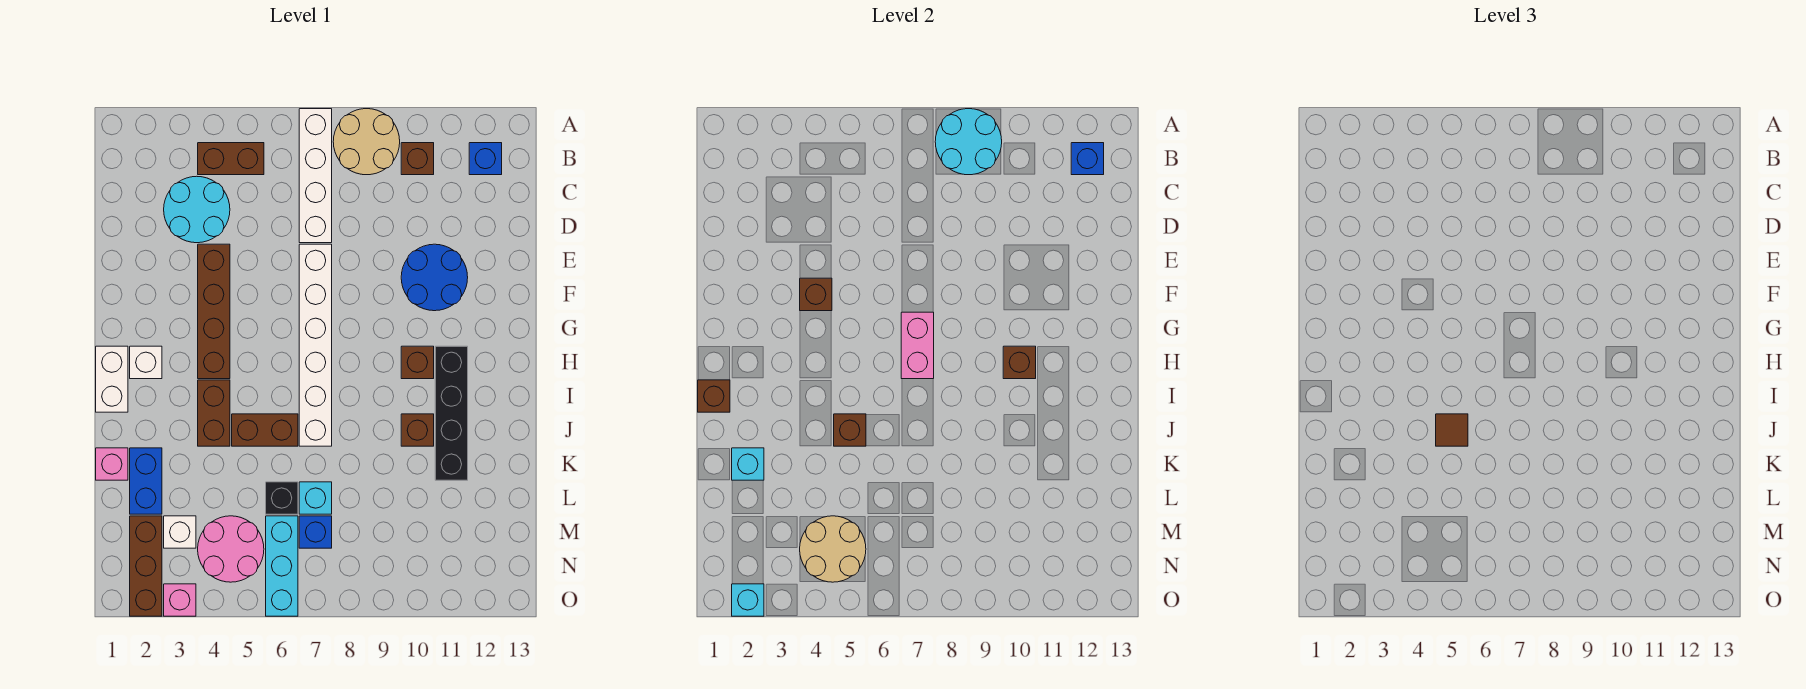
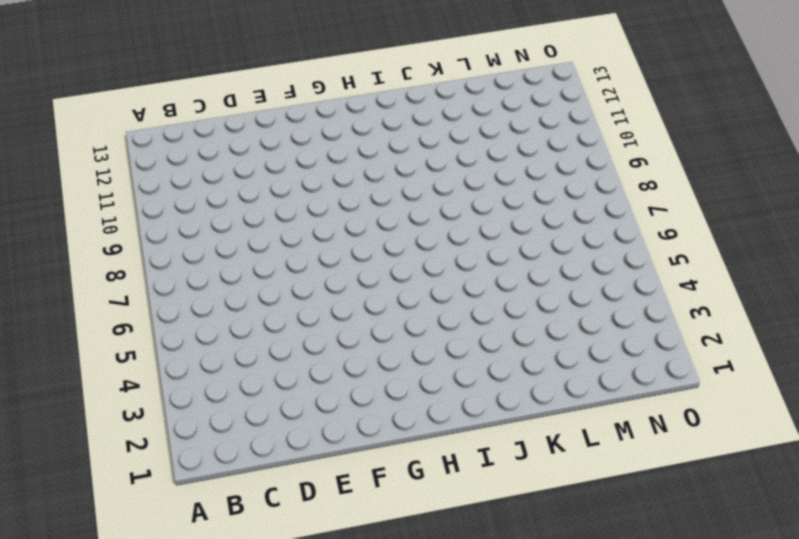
none -> white brick A7:D7 level 1
none -> tan round brick A8:B9 level 1
none -> brown brick B4:B5 level 1
none -> brown brick B10 level 1

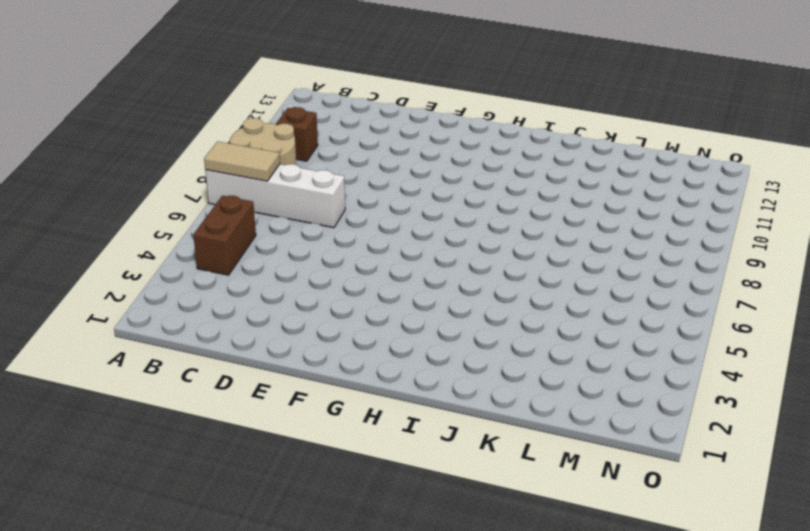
tan tile A7:B7 level 2 -> none
none -> blue brick B12 level 1
none -> cyan round brick C3:D4 level 1
none -> brown brick E4:H4 level 1
none -> white brick E7:J7 level 1

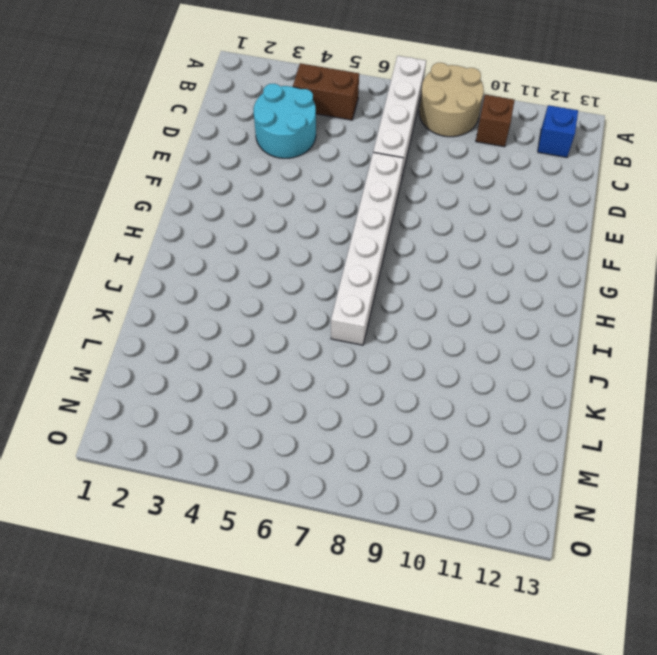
none -> brown brick E4:H4 level 1
none -> blue round brick E10:F11 level 1
none -> white brick H1:I1 level 1
none -> white brick H2 level 1

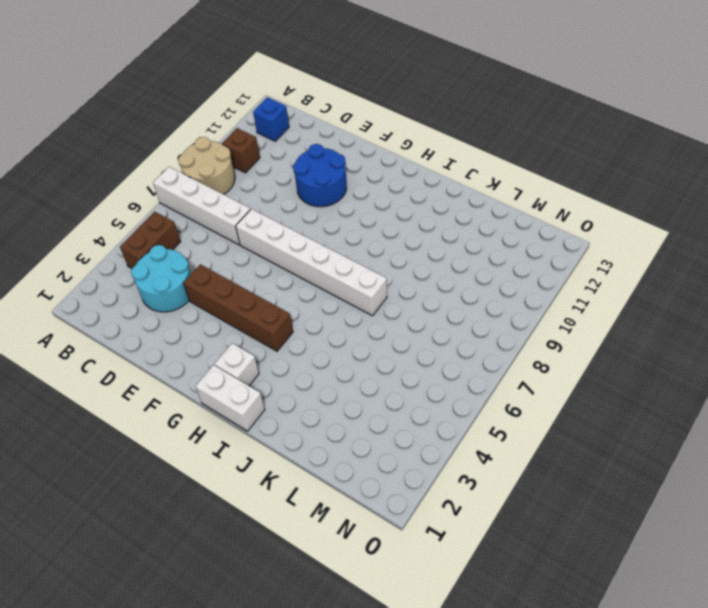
none -> brown brick H10 level 1
none -> black brick H11:K11 level 1
none -> brown brick I4:J4 level 1
none -> brown brick J5:J6 level 1

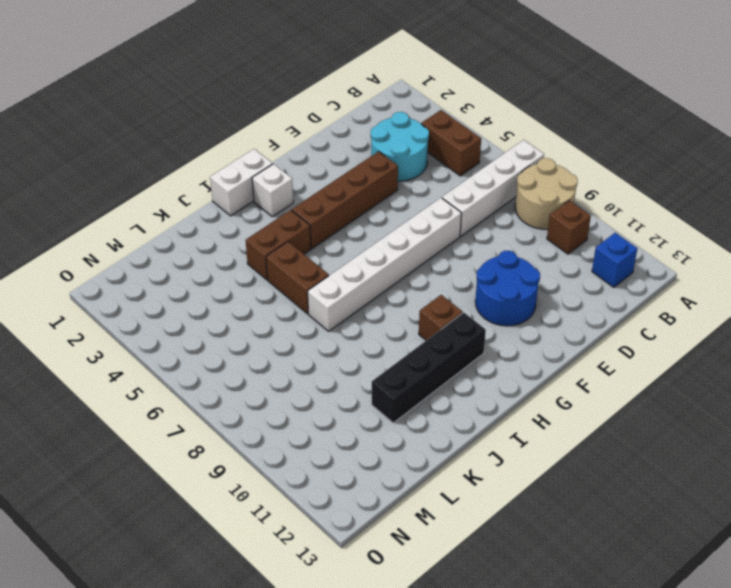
none -> brown brick J10 level 1
none -> pink brick K1 level 1
none -> blue brick K2:L2 level 1
none -> black brick L6 level 1

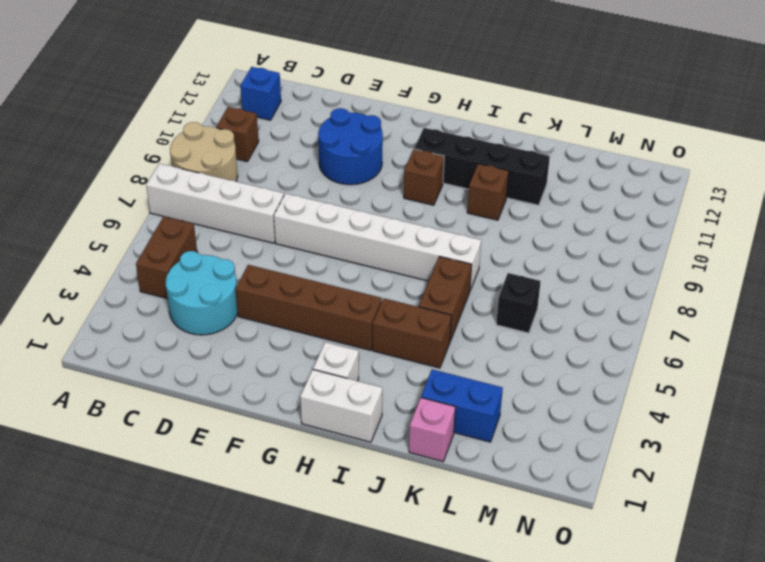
none -> cyan brick L7 level 1
none -> brown brick M2:O2 level 1
none -> white brick M3 level 1
none -> pink round brick M4:N5 level 1

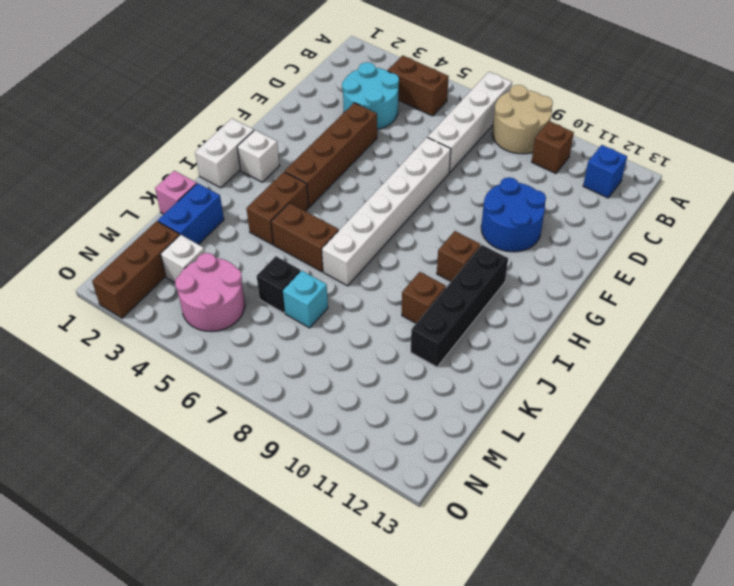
none -> cyan brick M6:O6 level 1
none -> blue brick M7 level 1
none -> pink brick O3 level 1
none -> cyan round brick A8:B9 level 2

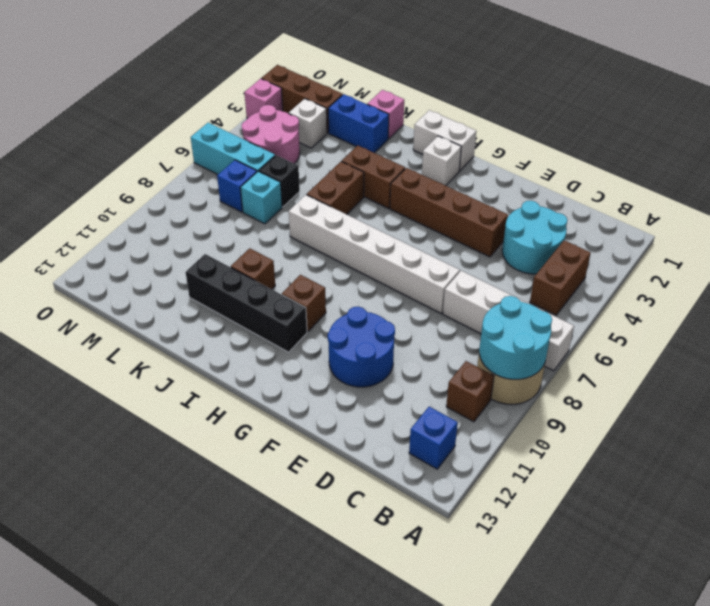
none -> blue brick B12 level 2
none -> brown brick F4 level 2
none -> pink brick G7:H7 level 2
none -> brown brick H10 level 2

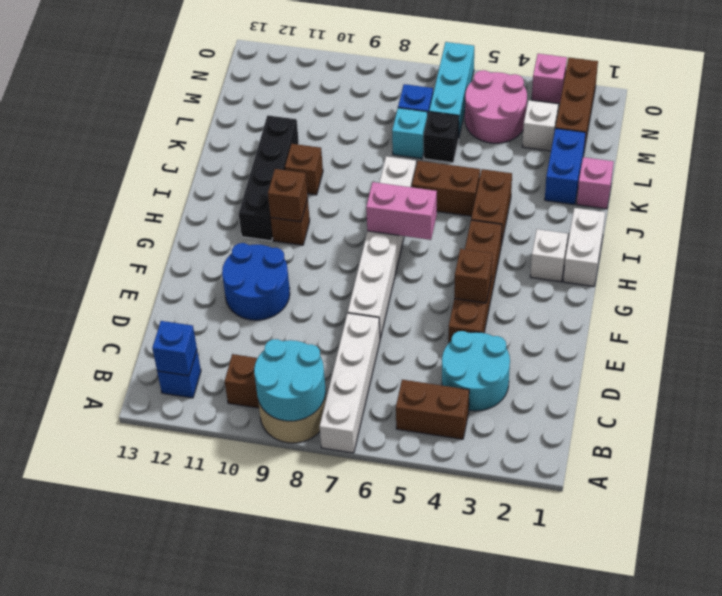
pink brick H6:H7 level 2 -> pink brick G7:H7 level 2
none -> brown brick I1 level 2
none -> brown brick J5 level 2
none -> cyan brick K2 level 2
none -> tan round brick M4:N5 level 2

